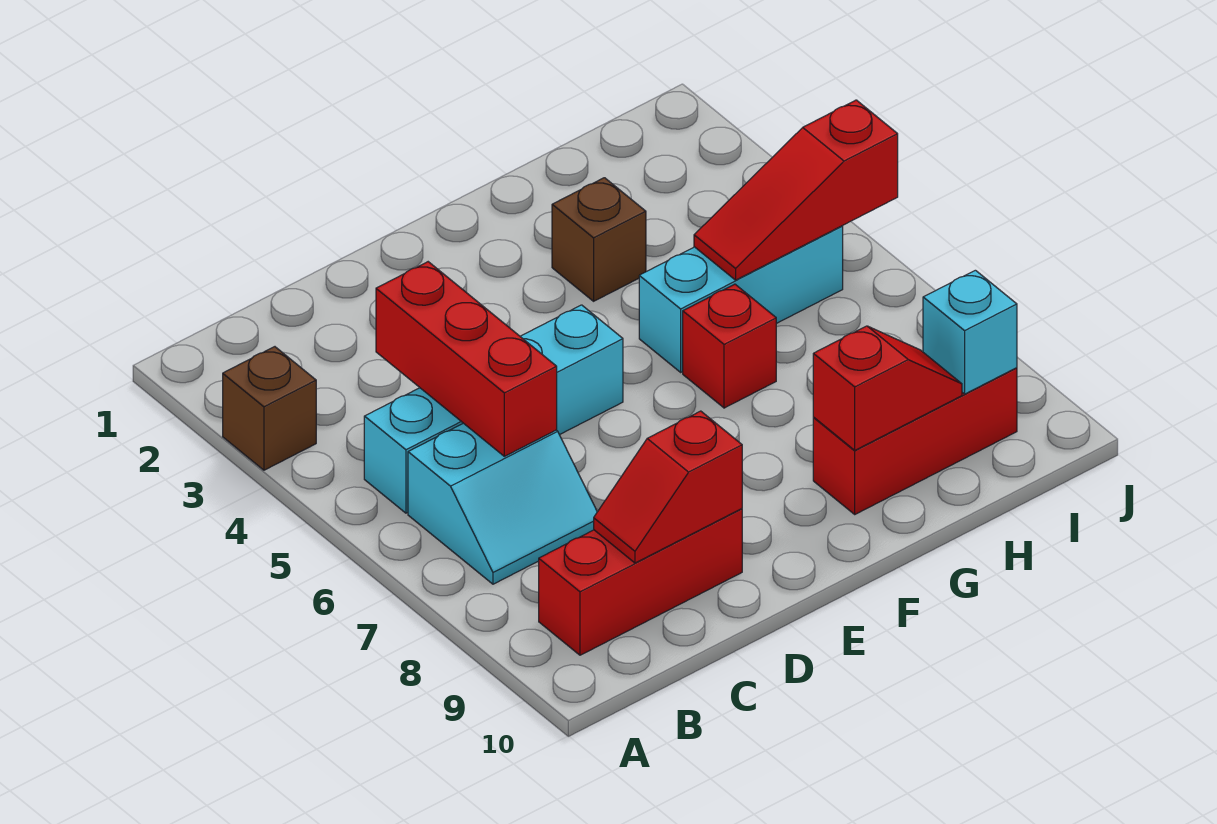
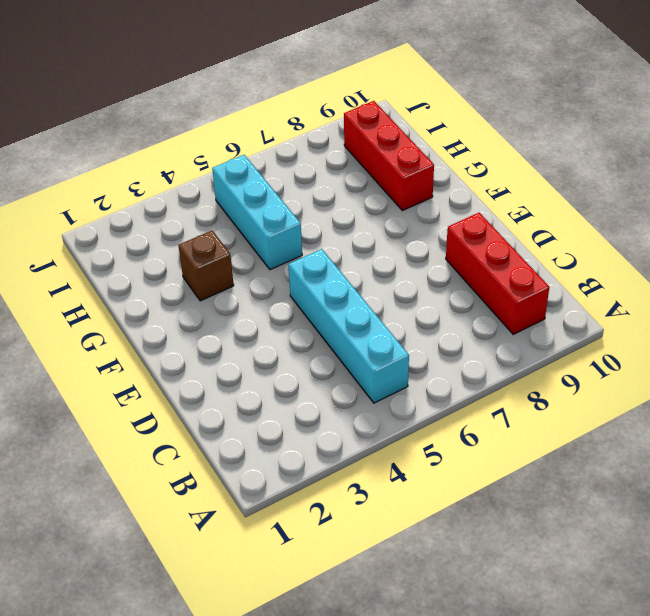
none -> brown brick A3 level 1
none -> cyan slope B6:C7 level 1 top 6
none -> red brick G6 level 1

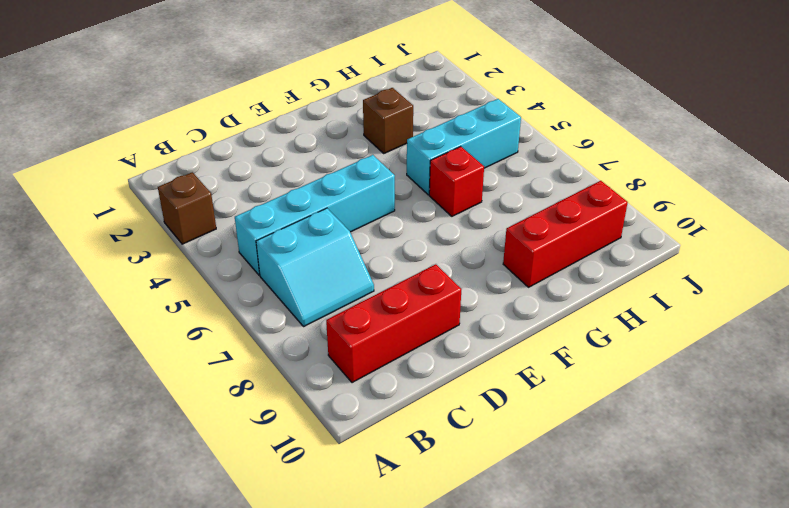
none -> red brick C4:C6 level 2
none -> red slope C9:D9 level 2 top D
none -> red slope G9:H9 level 2 top G

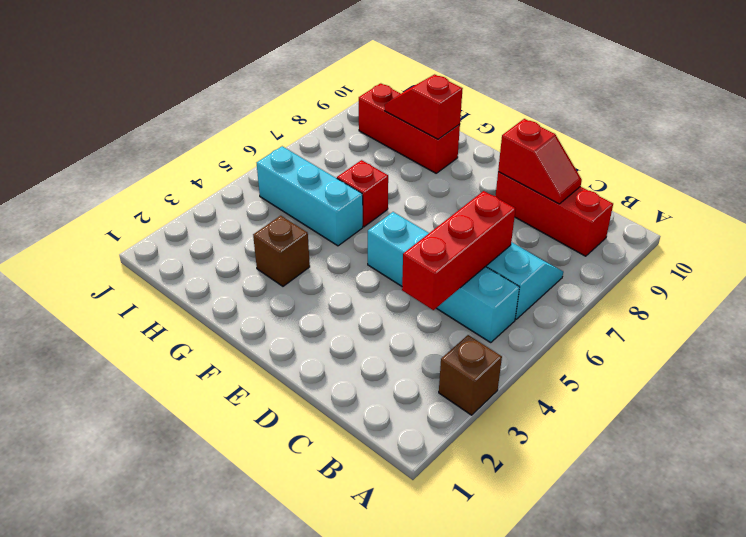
none -> red slope H5:J5 level 2 top J
none -> cyan brick I9 level 2

